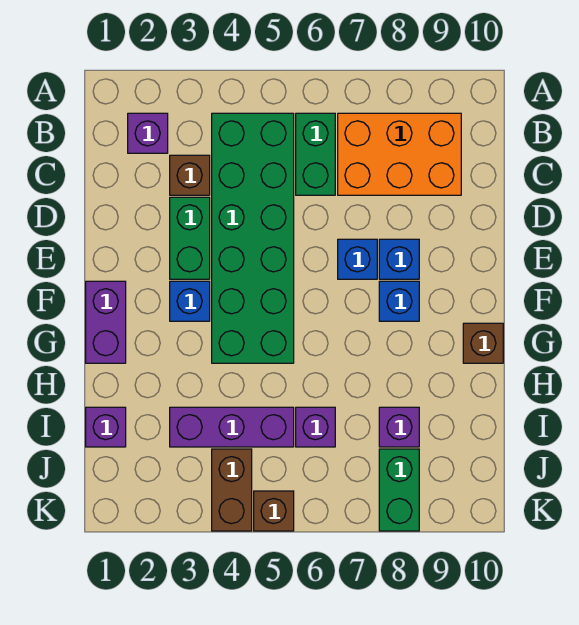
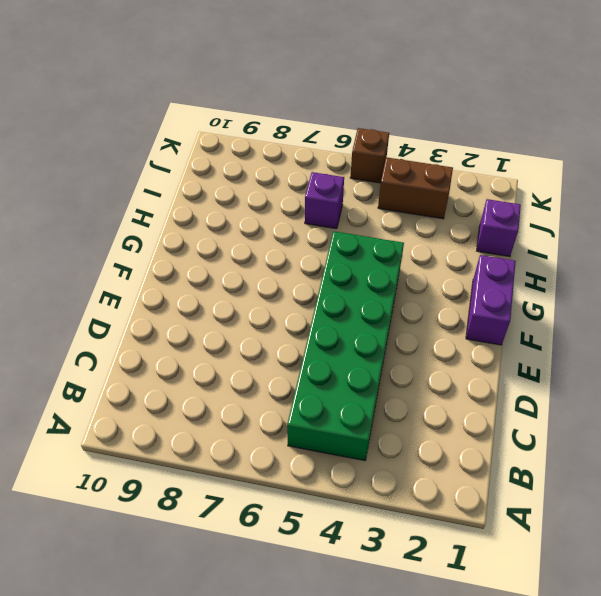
brown brick J3:J4 level 1 -> brown brick J4:K4 level 1
none -> purple brick B2 level 1
none -> green brick B6:C6 level 1
none -> orange brick B7:C9 level 1

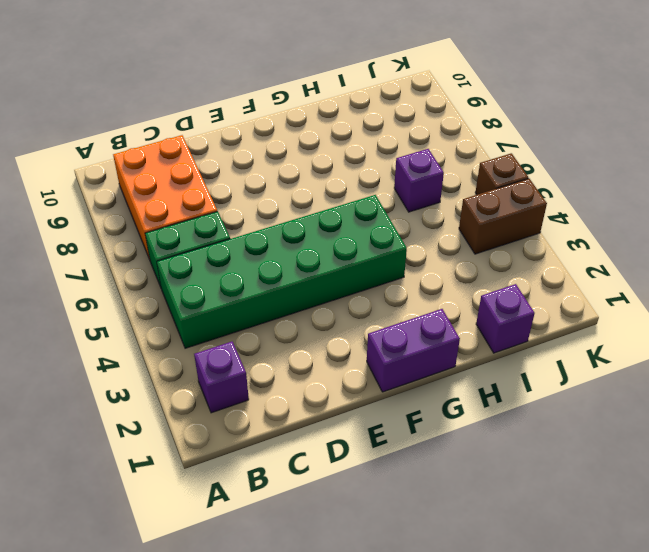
none -> brown brick C3 level 1
none -> green brick D3:E3 level 1
none -> blue brick E7 level 1

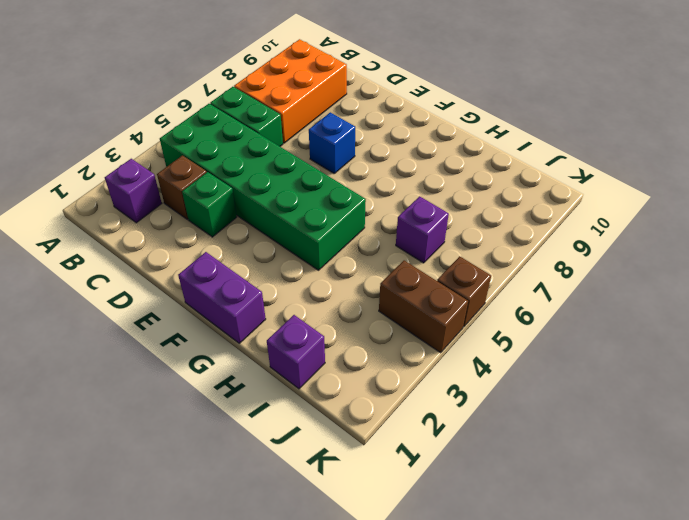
green brick D3 level 1 -> green brick D3:E3 level 1
none -> blue brick E8 level 1
none -> blue brick F3 level 1
none -> blue brick F8 level 1

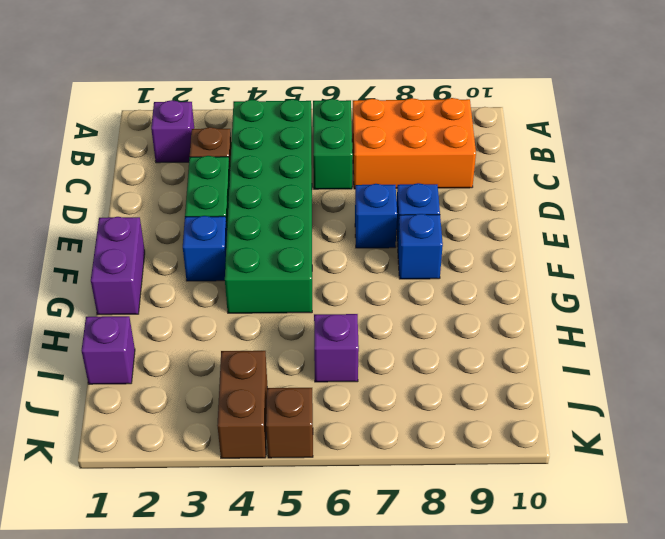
none -> brown brick G10 level 1
none -> purple brick I3:I5 level 1
none -> purple brick I8 level 1

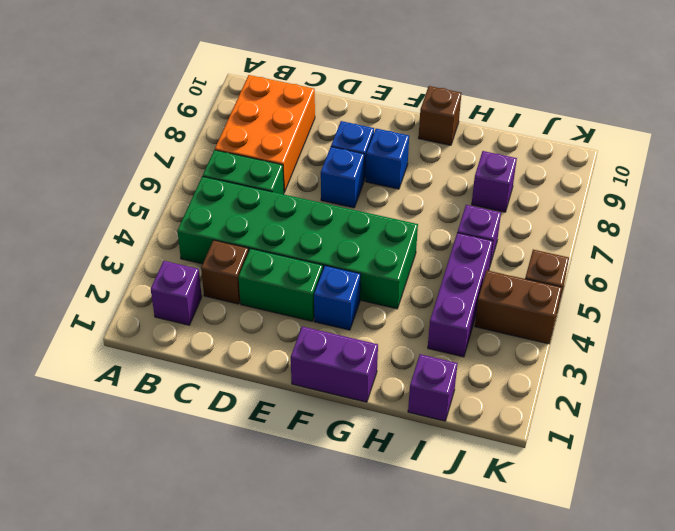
none -> green brick J8:K8 level 1

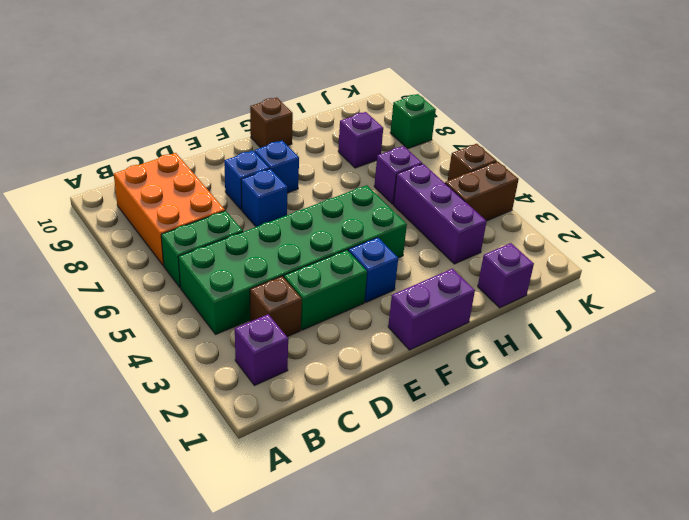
green brick K8 level 1 -> green brick J8:K8 level 1

